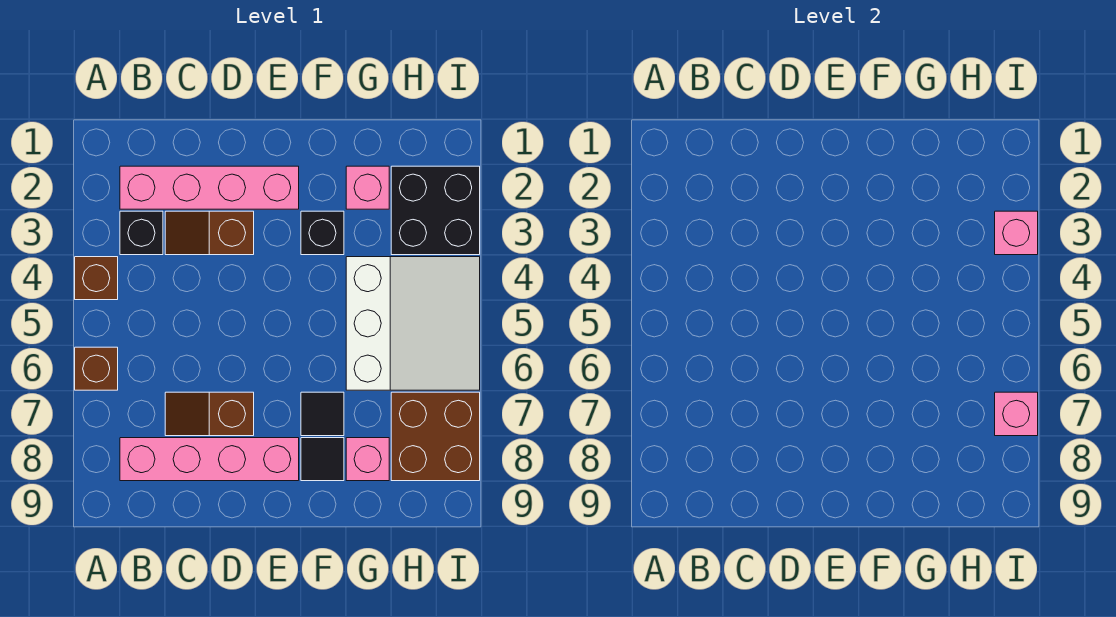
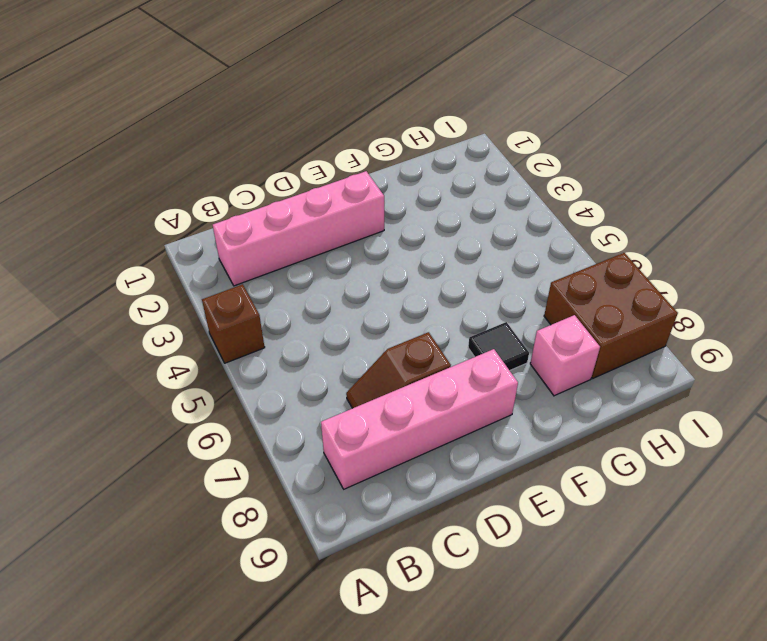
none -> brown brick A6 level 1
none -> black brick B3 level 1
none -> brown slope C3:D3 level 1 top D

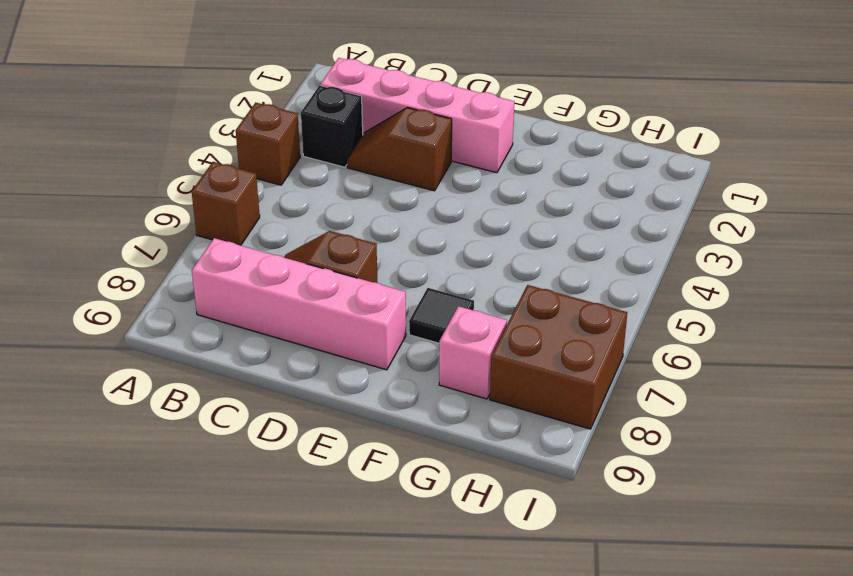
none -> black brick F3 level 1
none -> black tile F8 level 1
none -> pink brick G2 level 1

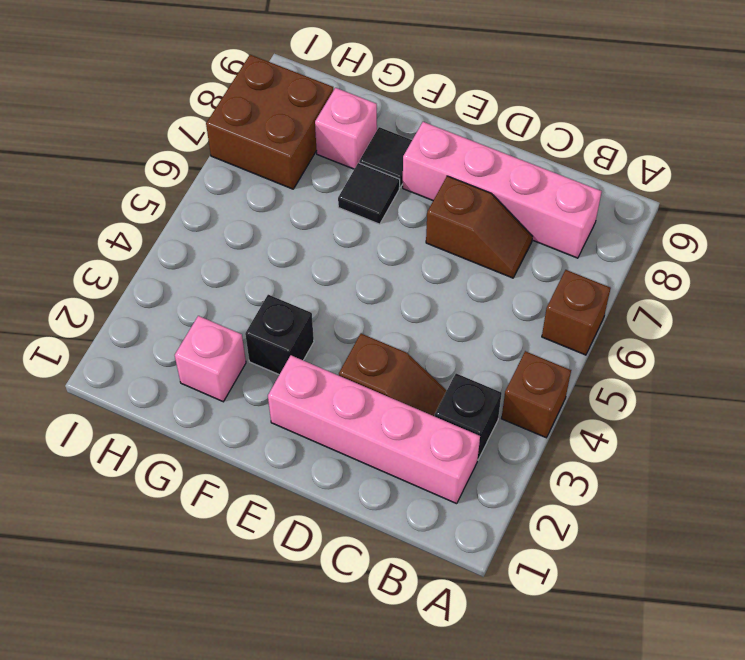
none -> white slope G4:I6 level 1 top G
none -> black brick H2:I3 level 1
none -> pink brick I3 level 2

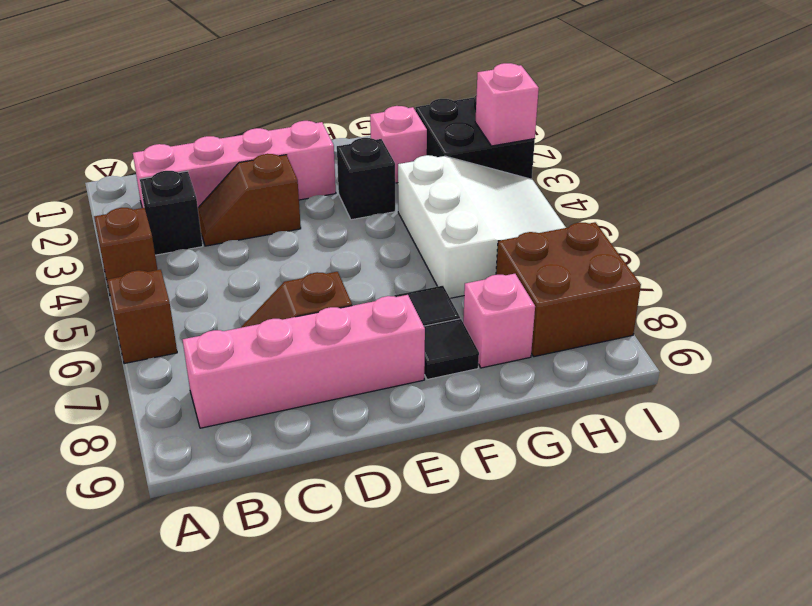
none -> pink brick I7 level 2

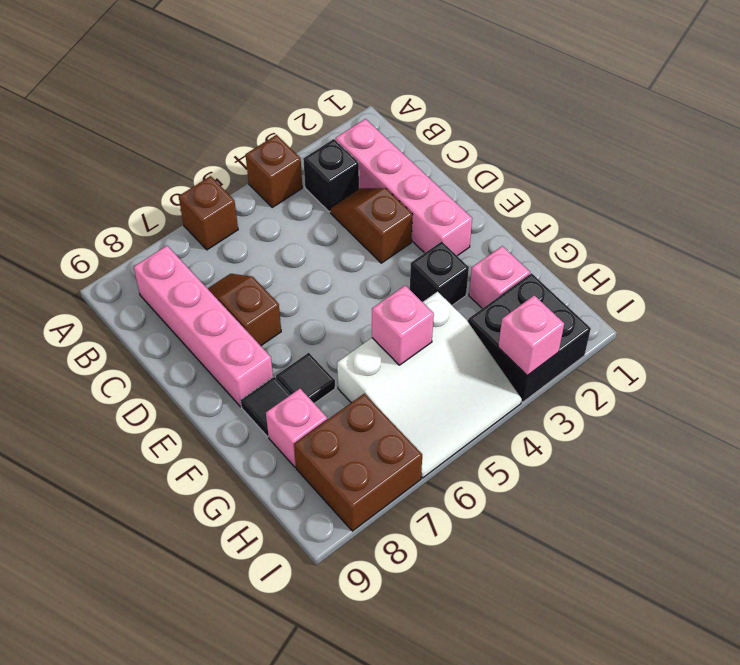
pink brick G5 level 2 -> pink brick I7 level 2

